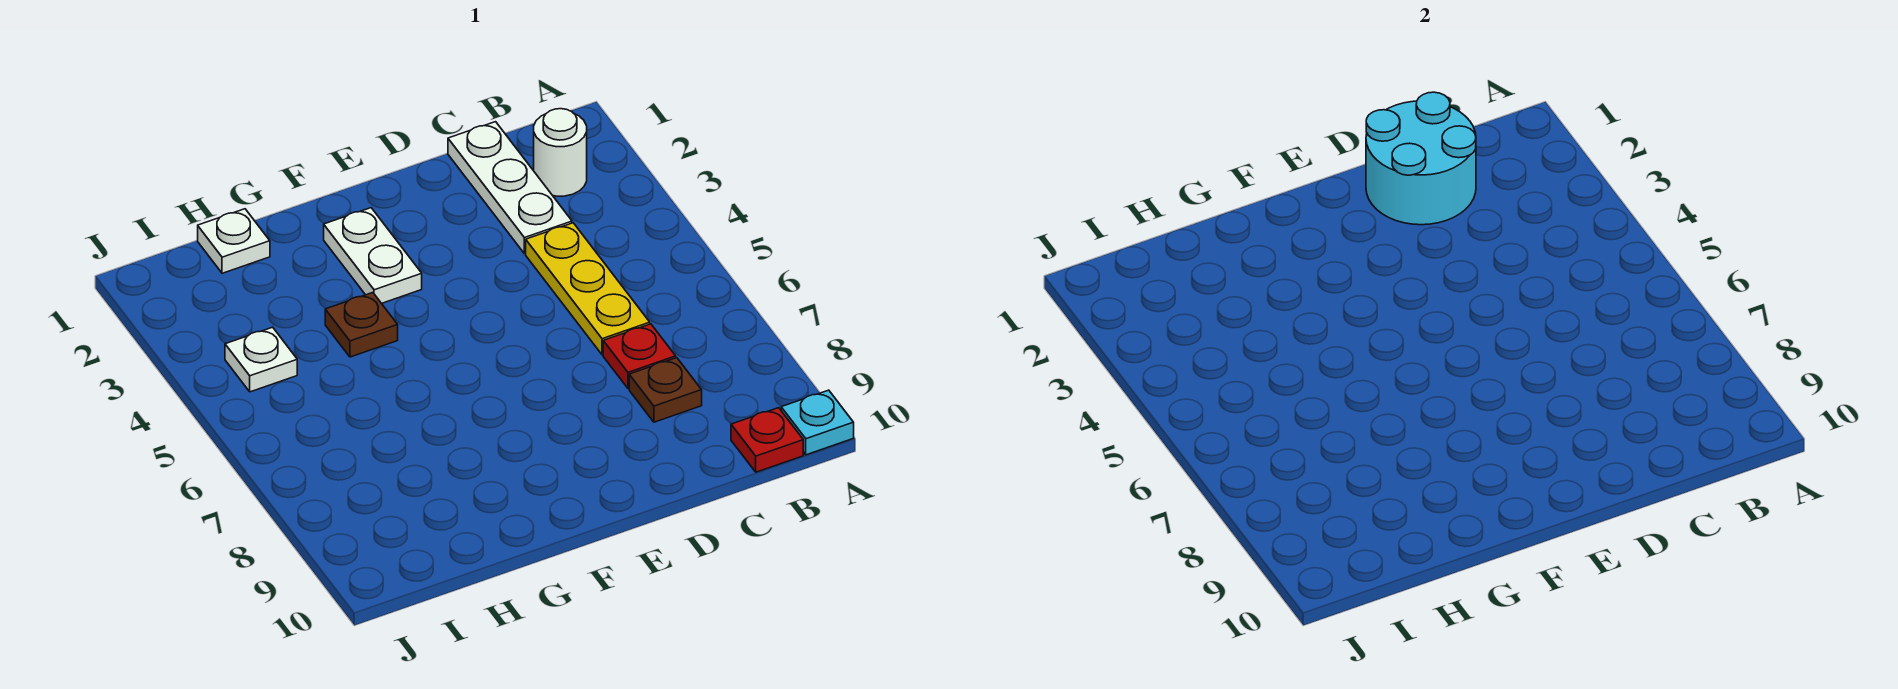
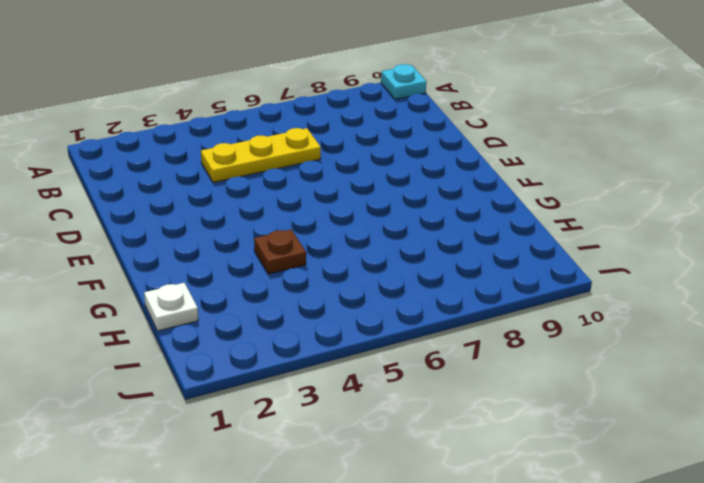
none -> white round brick B2 level 1
none -> red plate B10 level 1
none -> white plate C1:C3 level 1

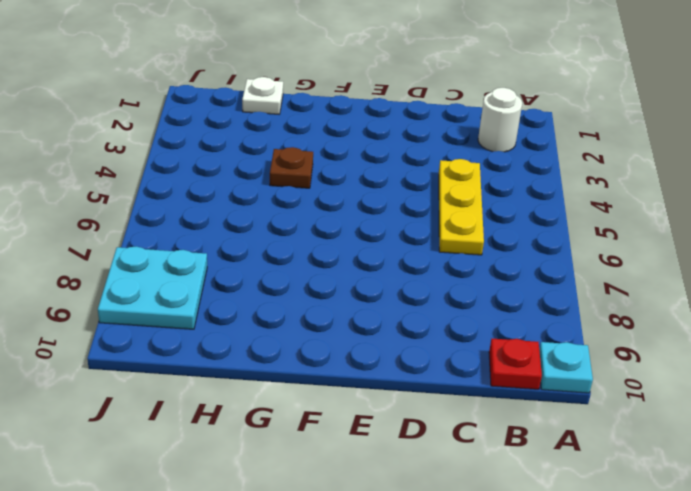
cyan plate I8:J9 level 1 -> none
none -> white plate C1:C3 level 1
none -> red plate C7 level 1
none -> brown plate C8 level 1

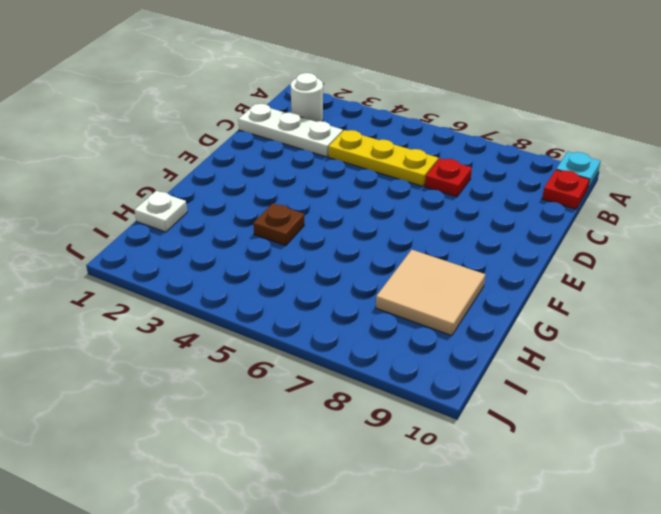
tan tile G8:H9 level 1 -> none
none -> brown plate C8 level 1
none -> white plate F2:F3 level 1
none -> white plate I4 level 1

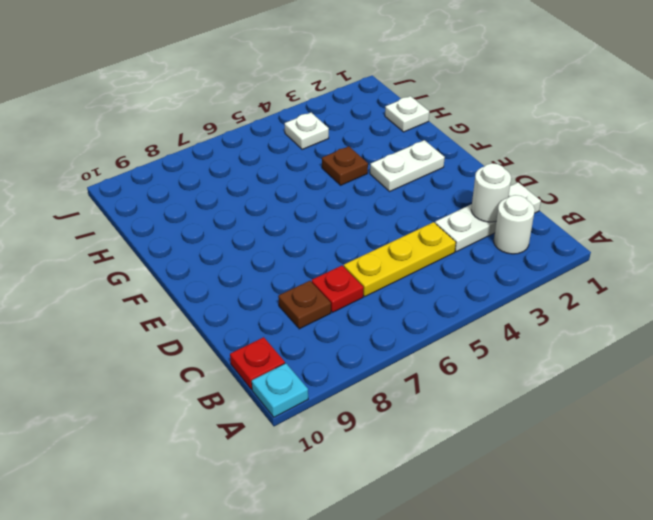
white round brick C2 level 2 -> cyan round brick C1:D2 level 2

